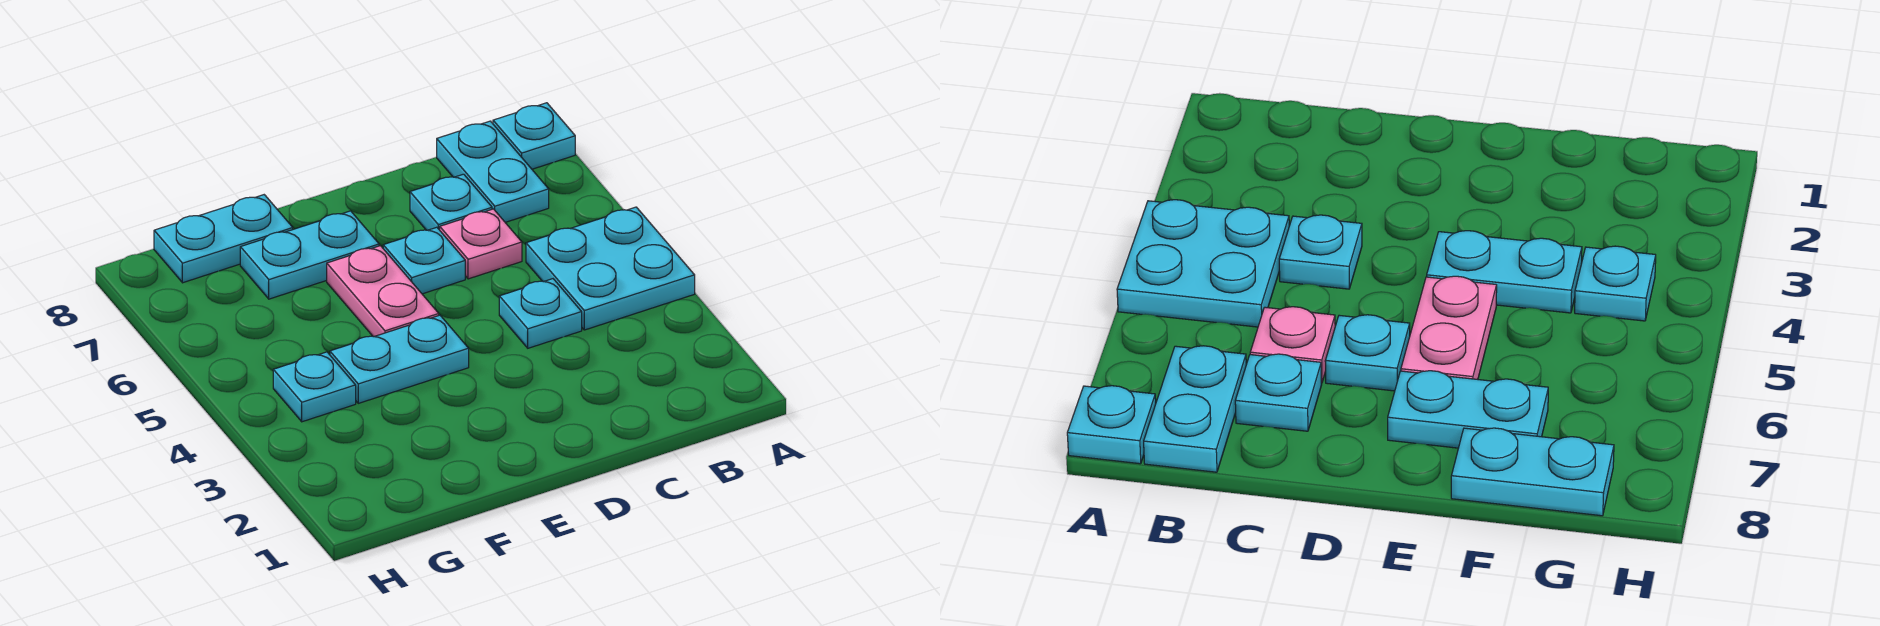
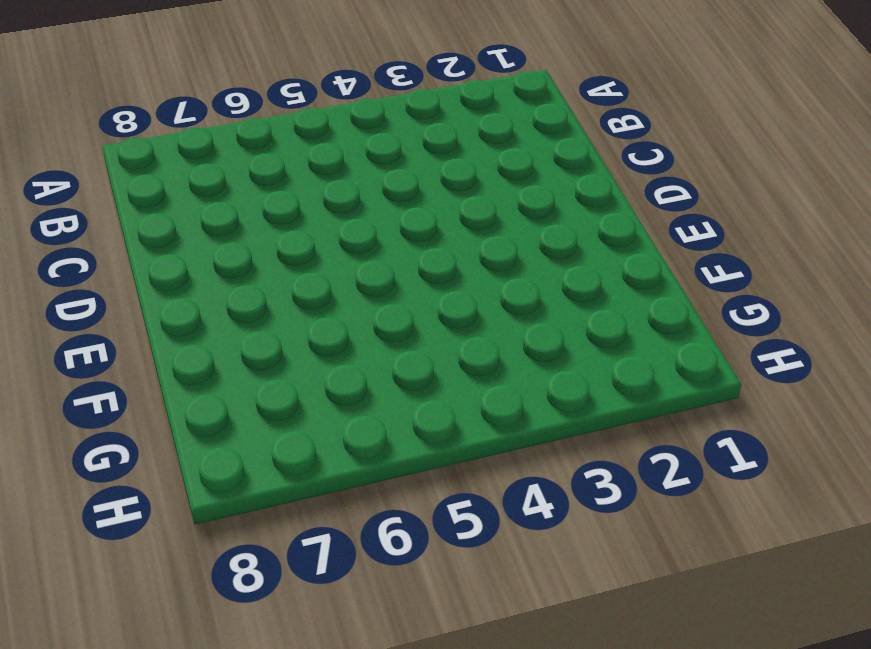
none -> cyan plate A4:B5 level 1
none -> cyan plate A8 level 1
none -> cyan plate B7:B8 level 1

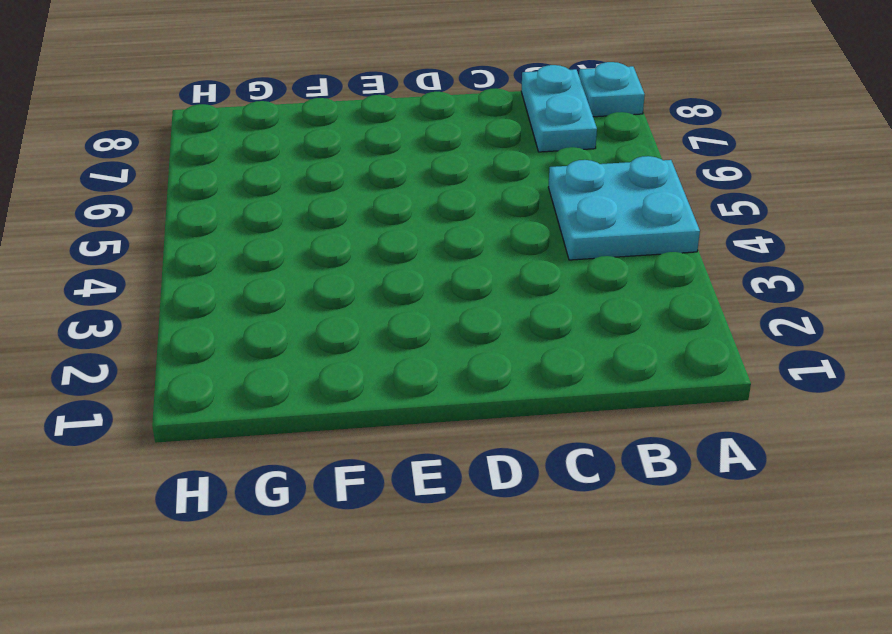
none -> cyan plate C4 level 1
none -> pink plate C6 level 1
none -> cyan plate C7 level 1

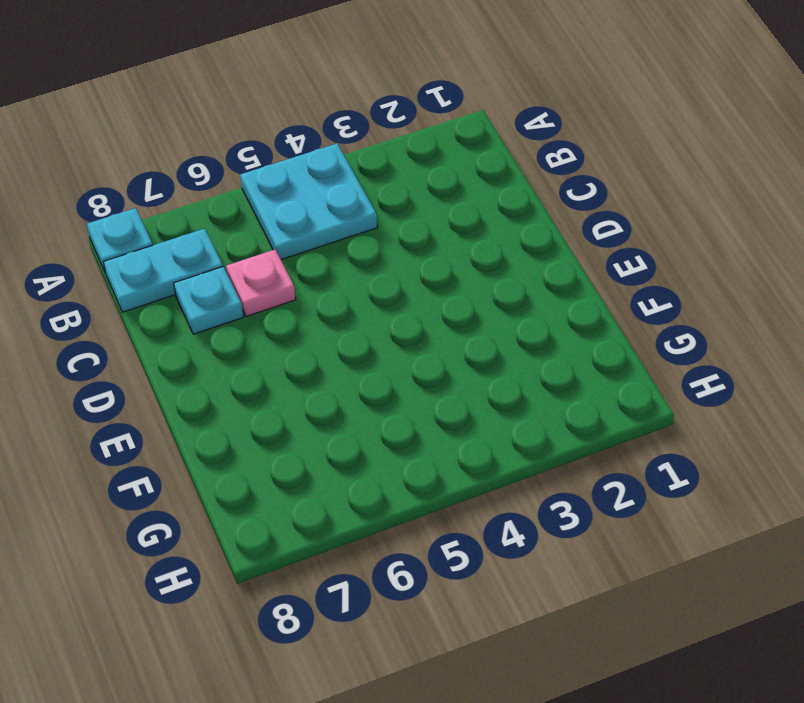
none -> cyan plate C4 level 1
none -> cyan plate D6 level 1
none -> cyan plate E4:F4 level 1

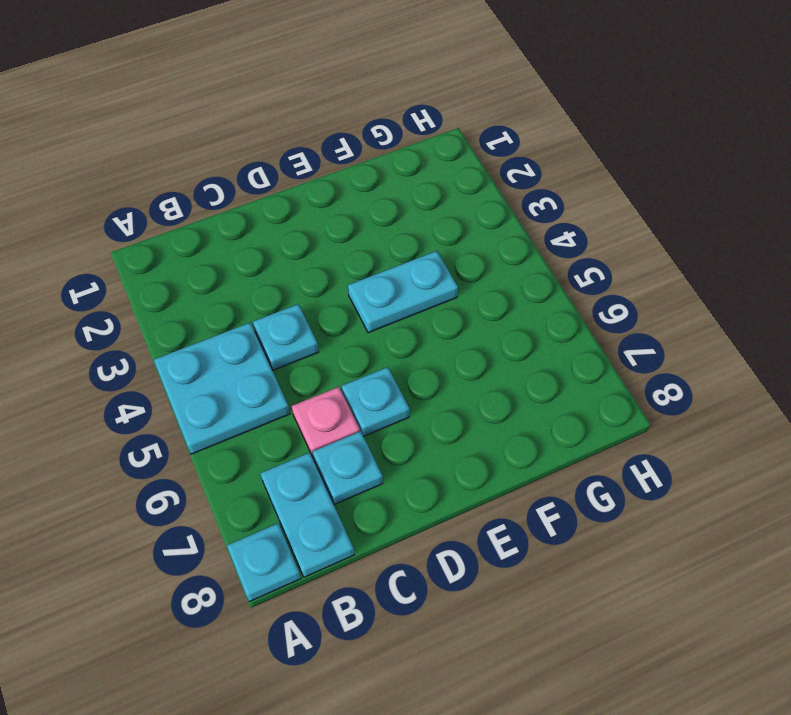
none -> pink plate E5:E6 level 1
none -> cyan plate E7:F7 level 1
none -> cyan plate F8:G8 level 1

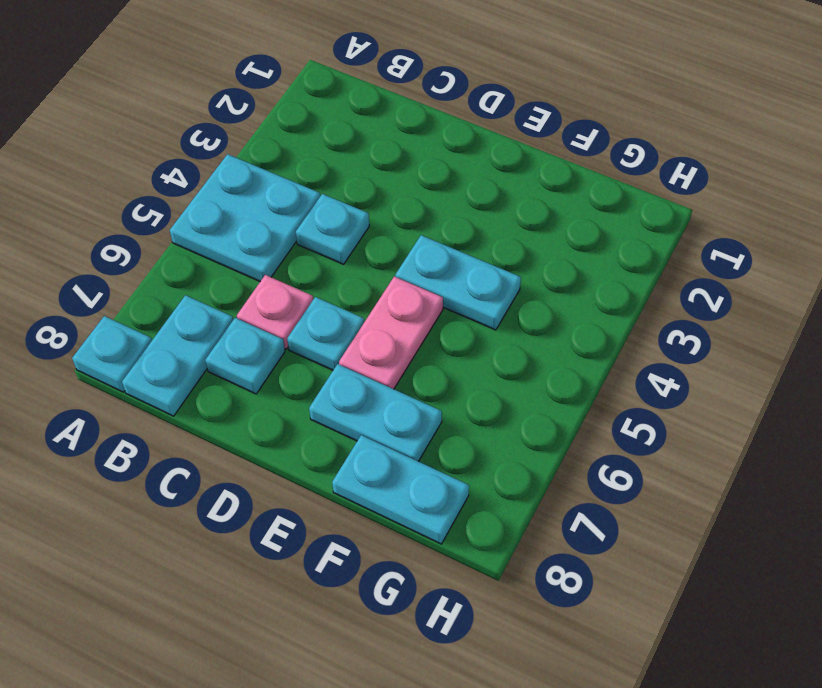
none -> cyan plate G4 level 1

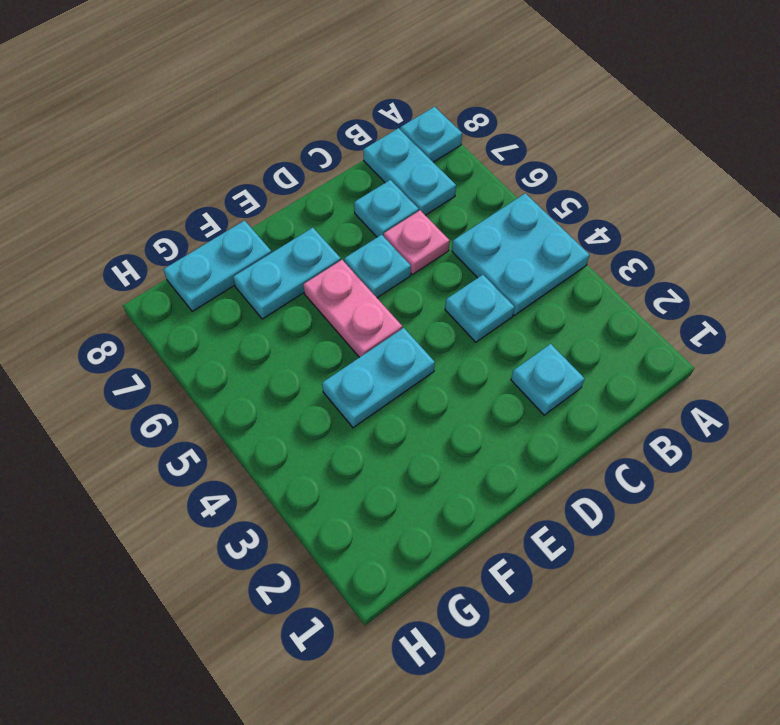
cyan plate C2 level 1 -> cyan plate G4 level 1

